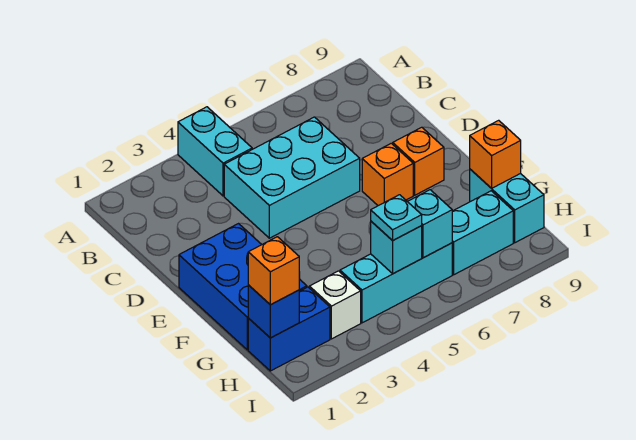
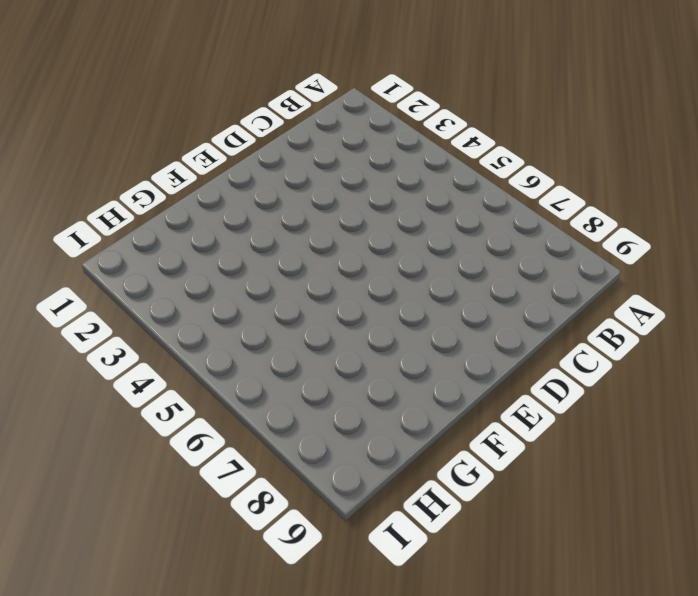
none -> cyan brick A4:B4 level 1
none -> cyan brick C4:D6 level 1
none -> blue brick E1:G2 level 1

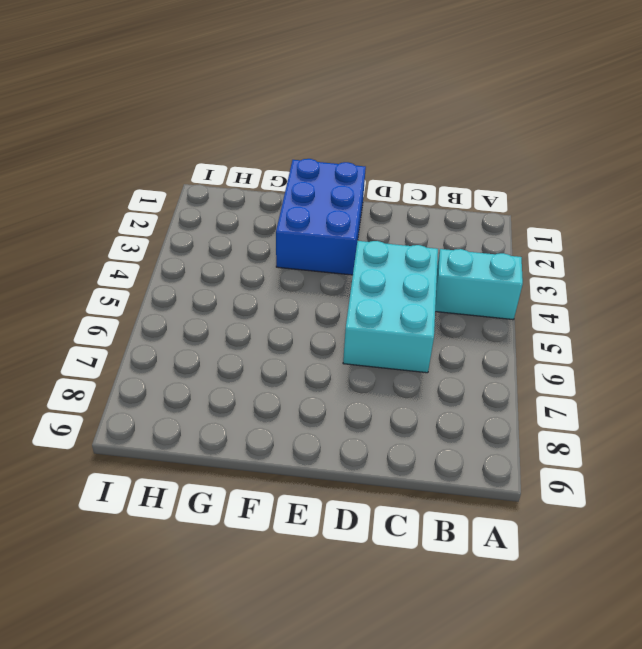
blue brick E1:F3 level 1 -> blue brick E1:G2 level 1
none -> orange brick E7 level 1
none -> orange brick E8 level 1
none -> cyan brick G9:H9 level 1

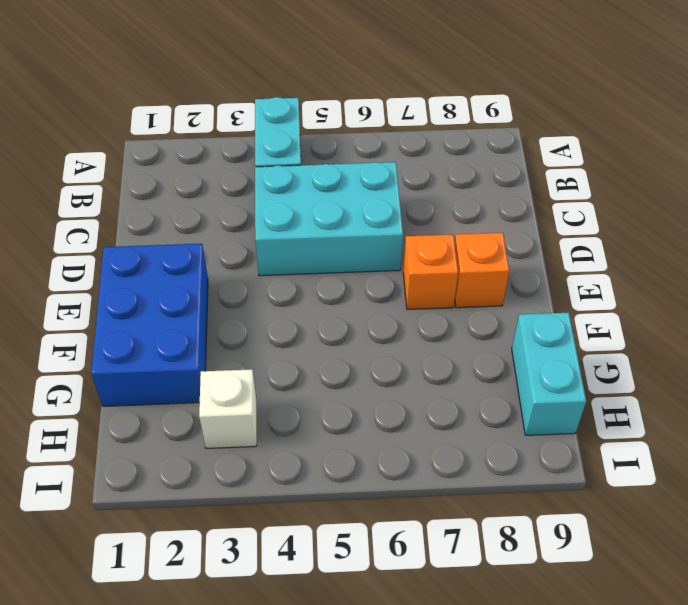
none -> blue brick H1:H2 level 1
none -> cyan brick H4:H6 level 1
none -> cyan brick H7:H8 level 1

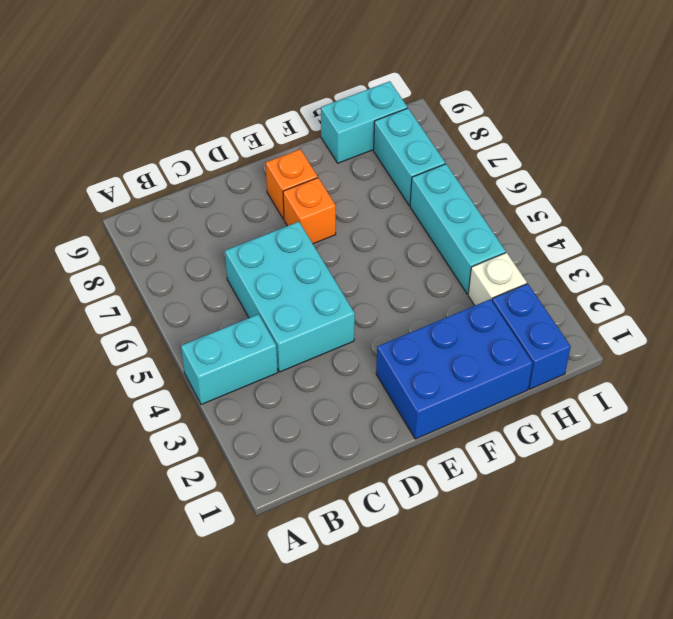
none -> orange brick G9 level 2
none -> blue brick H1 level 2
none -> cyan brick H5 level 2

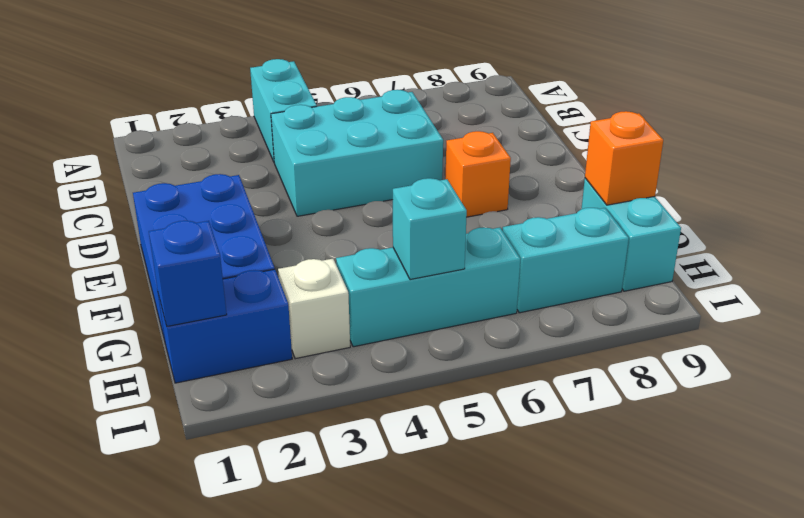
none -> orange brick E8 level 1
none -> cyan brick H6 level 2
none -> orange brick H1 level 3

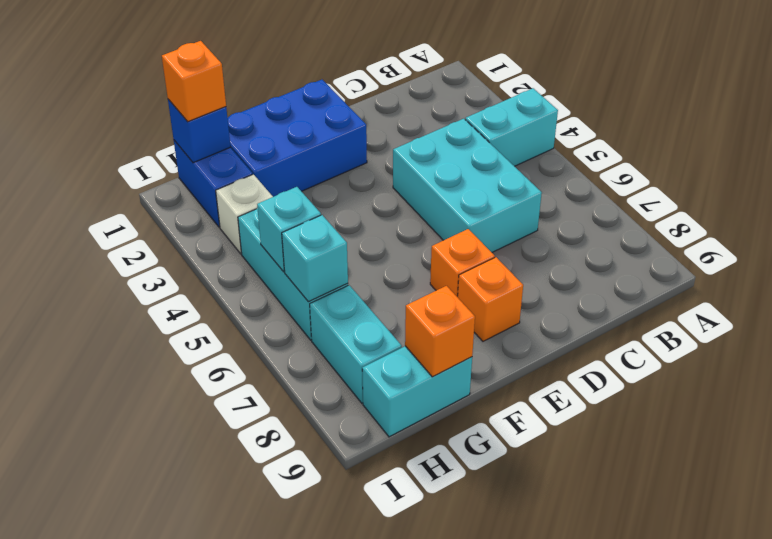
none -> cyan plate H5 level 3

